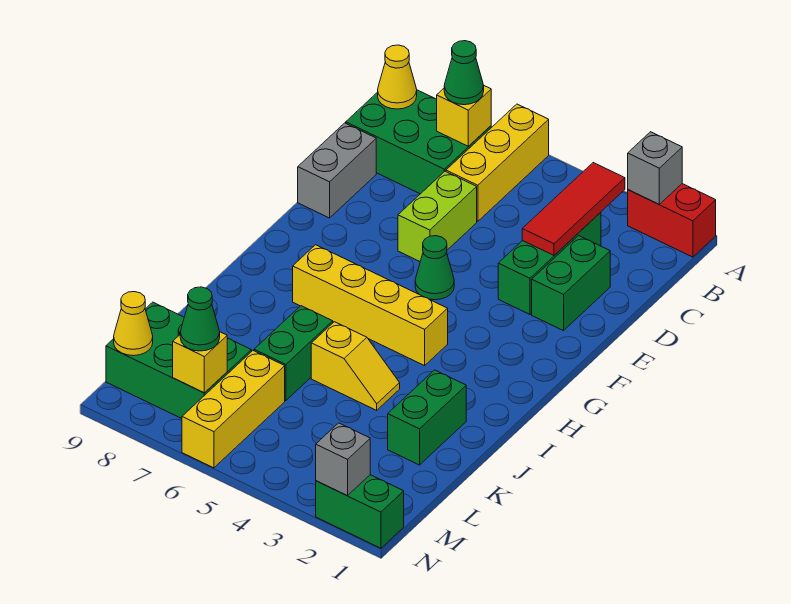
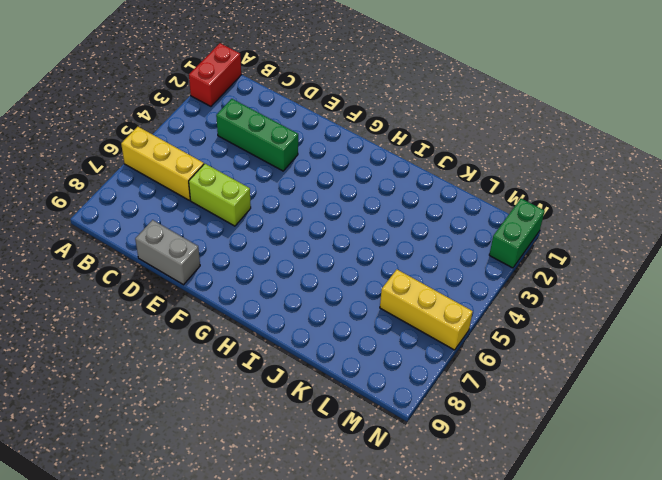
none -> green brick B7:C9 level 1
none -> green brick D2:E2 level 1
none -> green cone F5 level 1

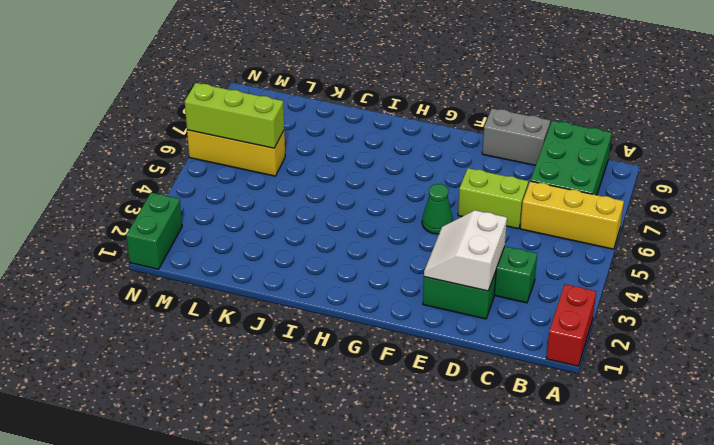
white slope D2:E3 level 2 top D -> red tile B3:D3 level 2
lime brick L6:N6 level 2 -> none
none -> yellow brick H4:H7 level 1
none -> green brick J2:K2 level 1
none -> yellow slope J4:J5 level 1 top 5

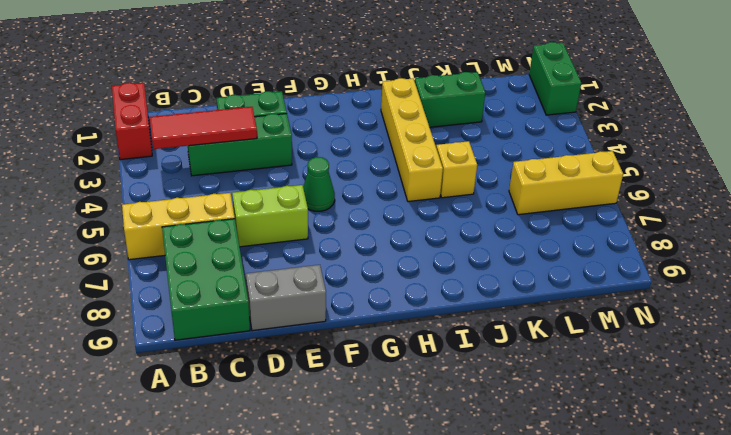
yellow brick I2:I5 level 1 -> yellow brick H4:H7 level 1
none -> green brick J6:K6 level 1
none -> green brick L7:M9 level 1
none -> grey brick A2 level 2

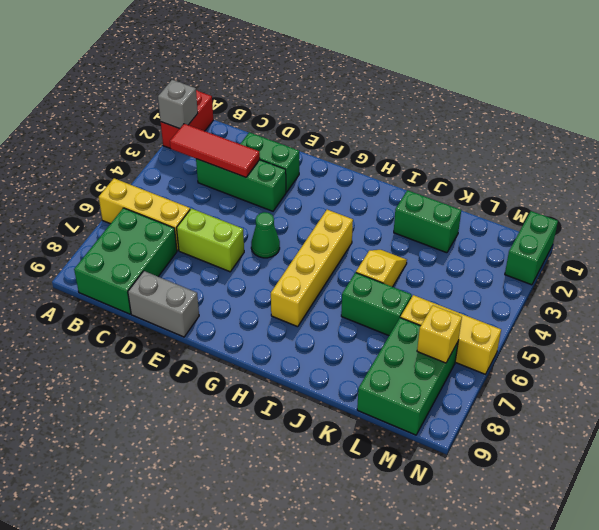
none -> yellow brick B7 level 2
none -> yellow cone B9 level 2
none -> yellow cone M9 level 2

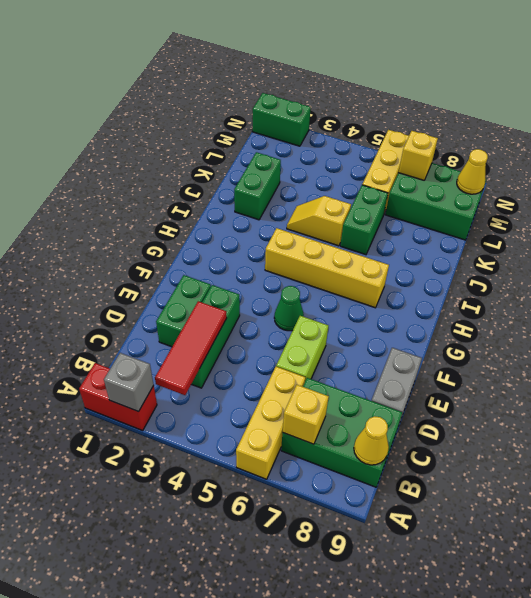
none -> grey brick N2 level 2
none -> green cone B7 level 3
none -> green cone M7 level 3

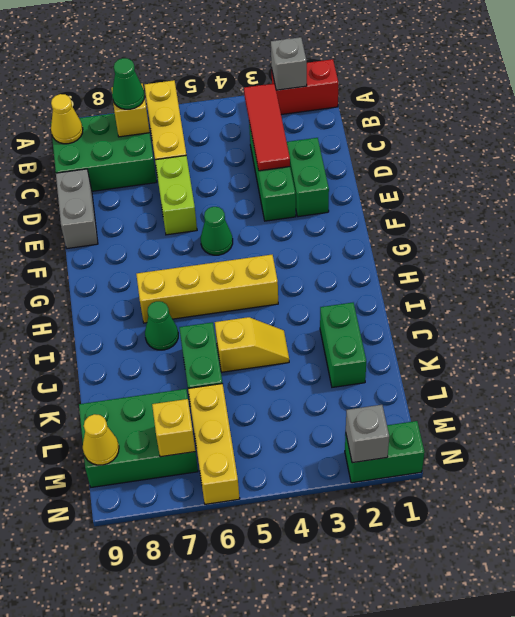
green cone I7 level 1 -> green cone M7 level 3

